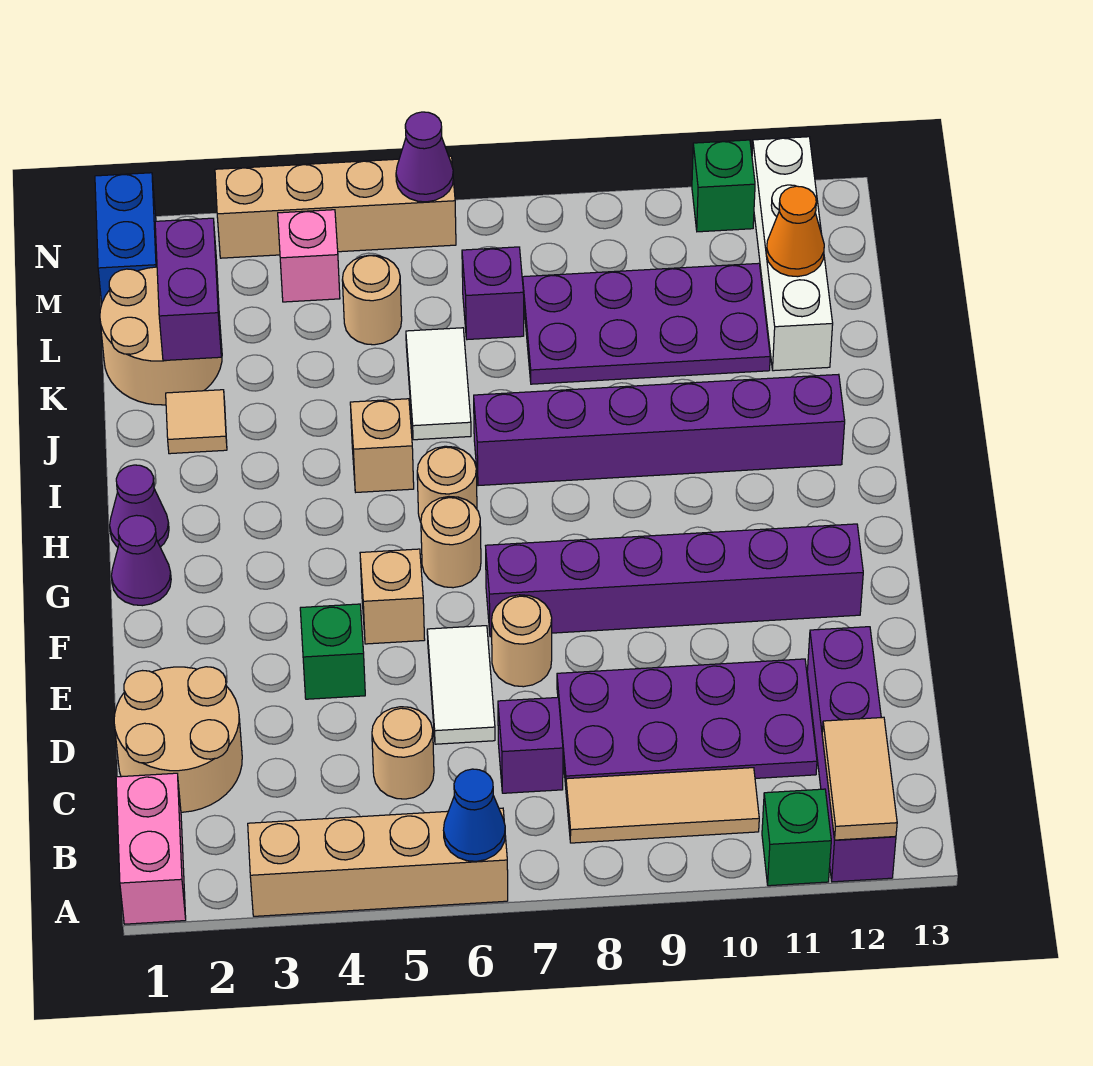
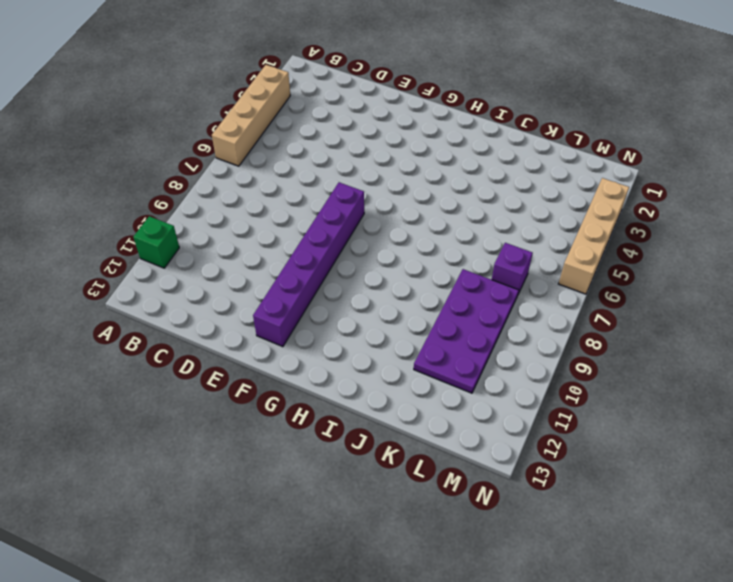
none -> pink brick A1:B1 level 1
none -> purple brick A12:D12 level 1
none -> tan tile B8:B10 level 1
none -> tan round brick C1:D2 level 1

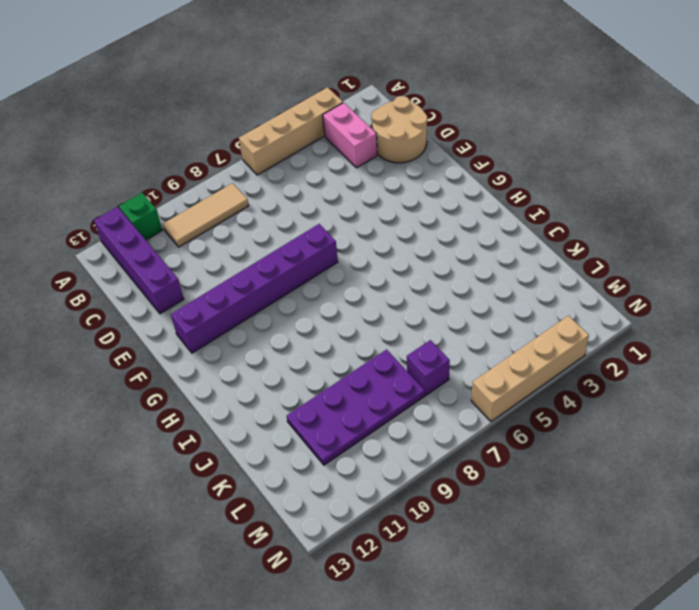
pink brick B3:C3 level 1 -> pink brick A1:B1 level 1
none -> tan round brick C5 level 1
none -> purple brick C7 level 1
none -> purple plate C8:D11 level 1
none -> white tile D6:E6 level 1

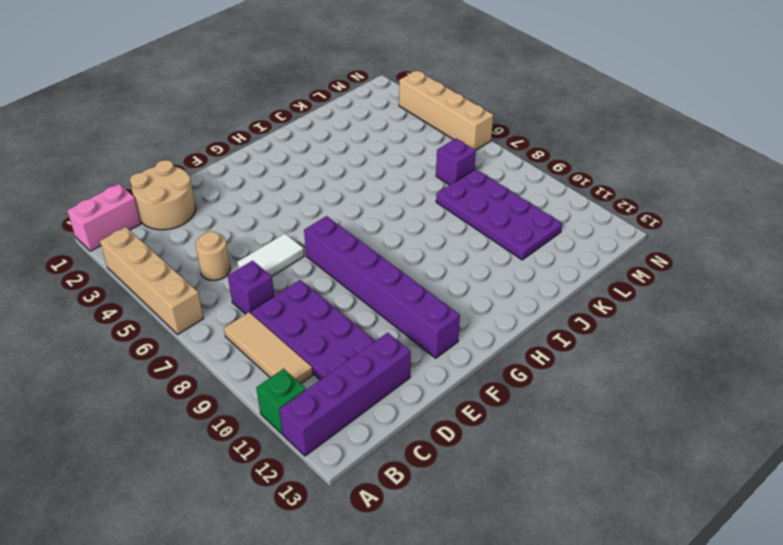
none -> green brick E4 level 1
none -> tan round brick E7 level 1
none -> tan brick F5 level 1
none -> purple cone G1 level 1

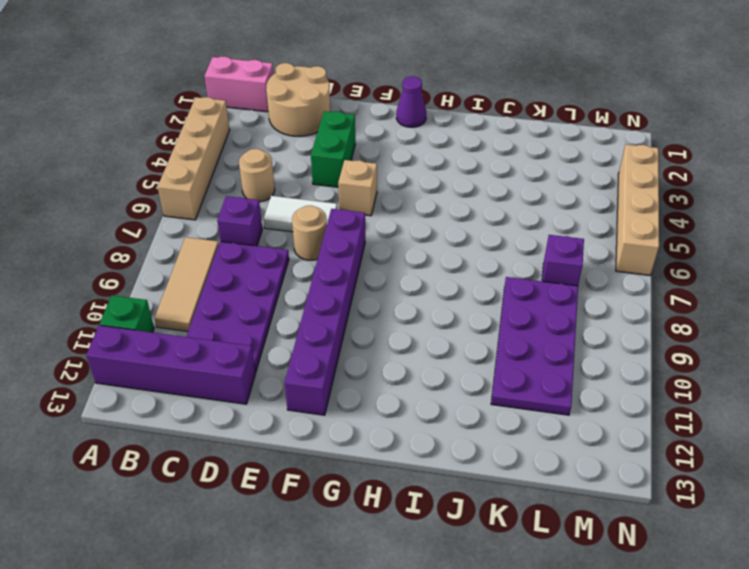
green brick E3:E4 level 1 -> green brick E4 level 1
none -> tan round brick G6 level 1
none -> purple cone H1 level 1
none -> tan round brick H6 level 1
none -> tan brick I5 level 1

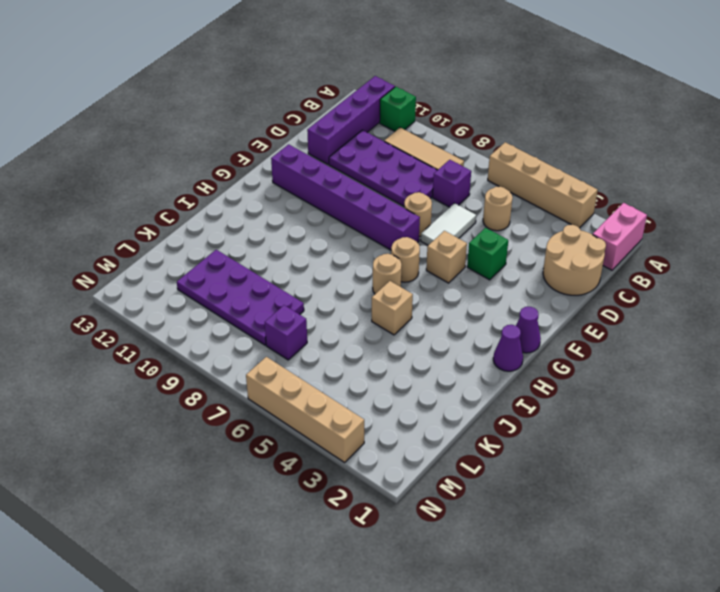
none -> purple brick I7:I12 level 1
none -> tan tile J2 level 1
none -> white tile J6:K6 level 1
none -> tan round brick K1:L2 level 1

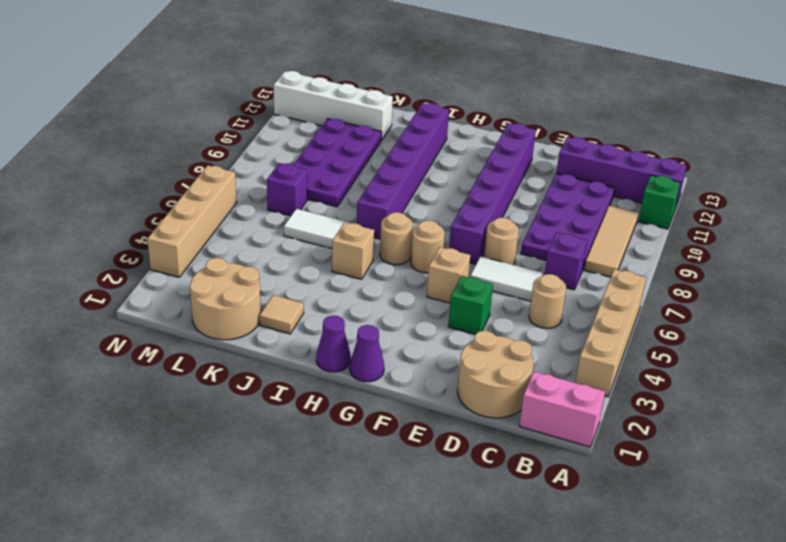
none -> tan round brick L5 level 1
none -> blue brick M1:N1 level 1
none -> pink brick M4 level 1
none -> green brick N11 level 1

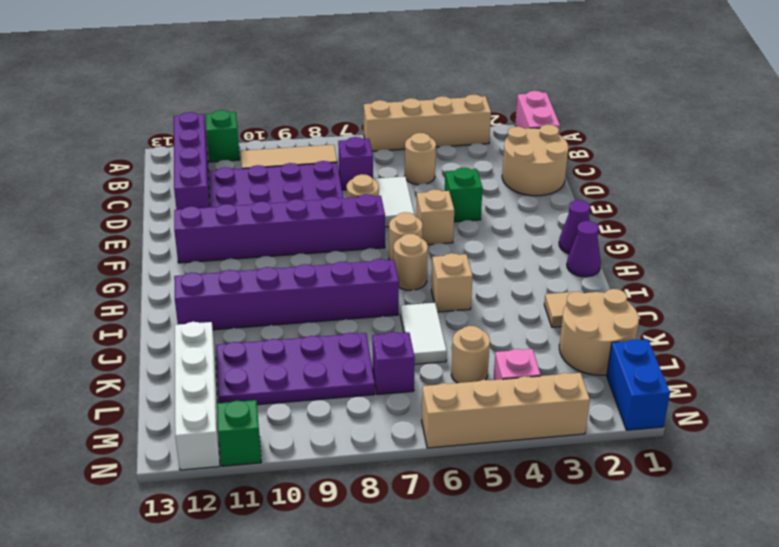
none -> blue cone A6 level 2
none -> tan tile A12:B12 level 2
none -> purple brick K2:L2 level 2
none -> orange cone L12 level 2

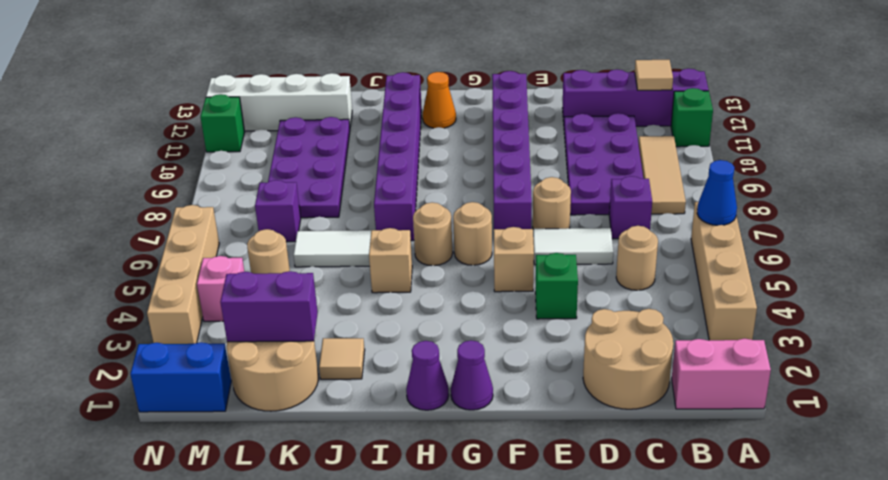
tan tile B12 level 2 -> tan tile A12:B12 level 2
orange cone H12 level 1 -> orange cone L12 level 2
none -> purple cone N6 level 2

